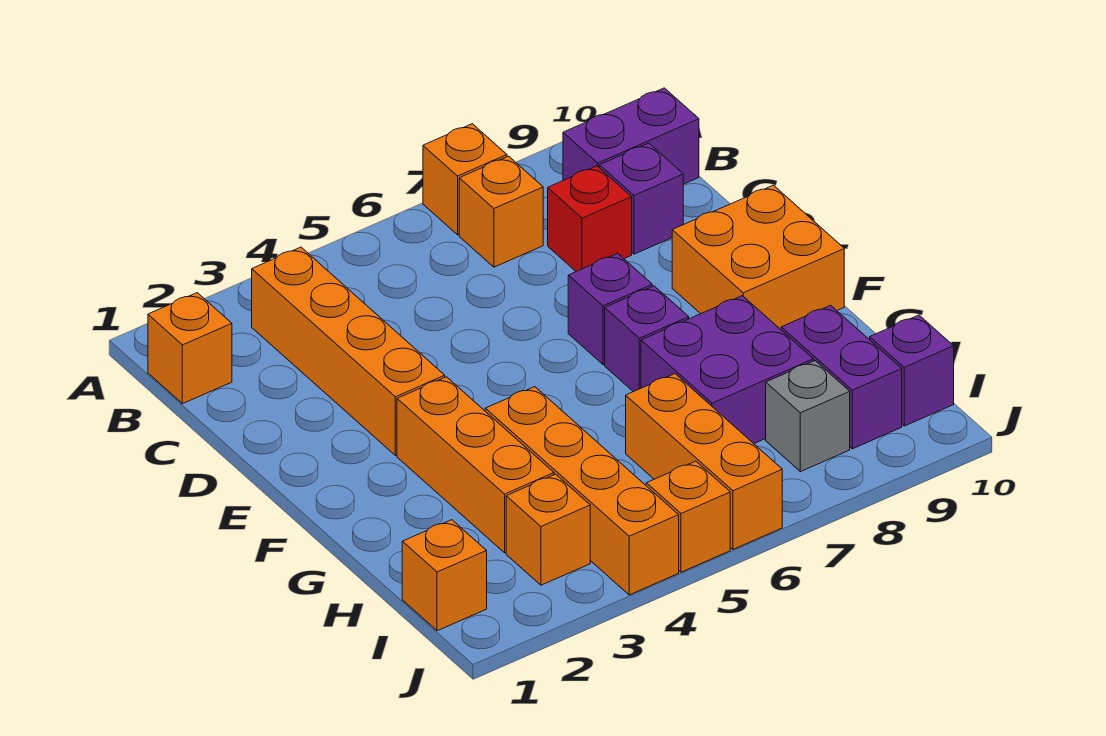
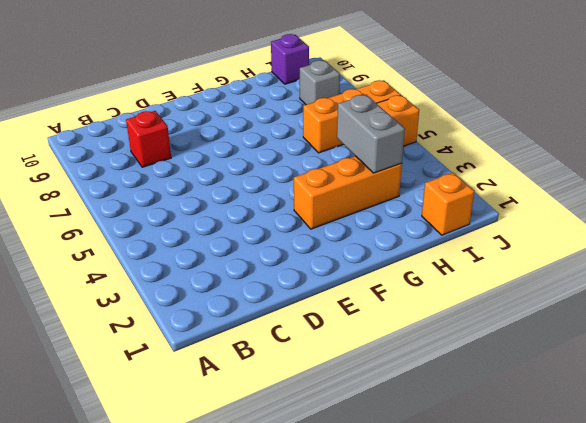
grey brick H3:H4 level 2 -> none
none -> orange brick A7 level 1
none -> orange brick B1 level 1
none -> orange brick B3:E3 level 1

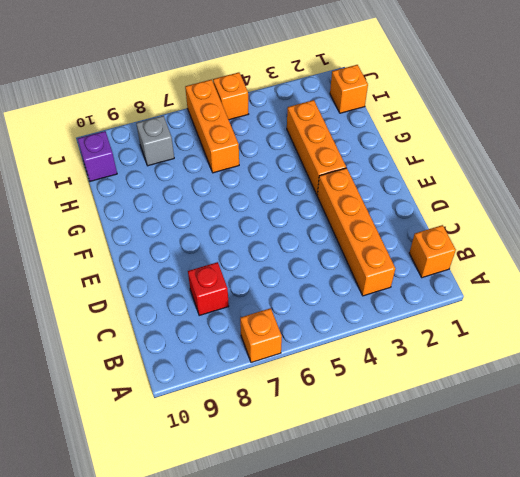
none -> orange brick B7 level 1
none -> purple brick B9:B10 level 1
none -> purple brick C9 level 1

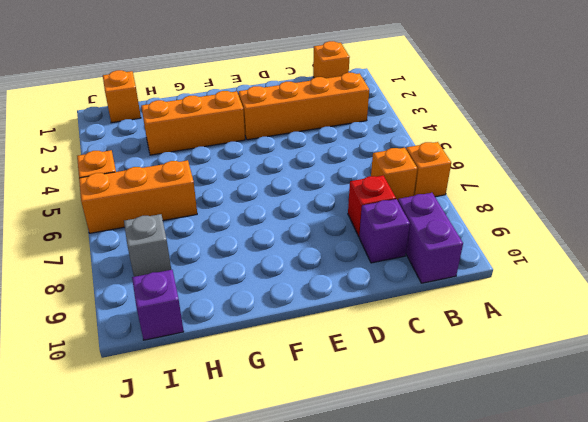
none -> purple brick E7 level 1
none -> orange brick E9:F10 level 1
none -> purple brick F7 level 1

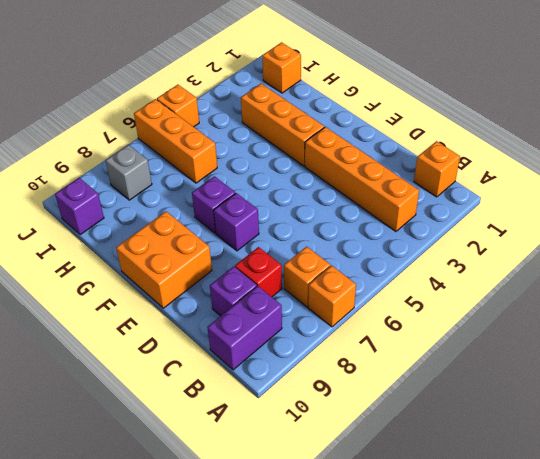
none -> orange brick G4:J4 level 1
none -> purple brick G7:H8 level 1
none -> purple brick H9:I9 level 1

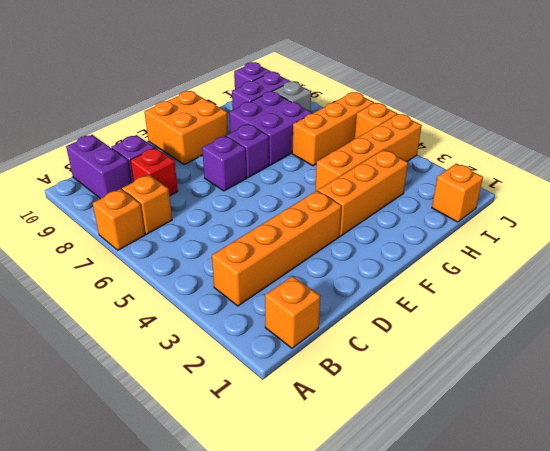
none -> orange brick I3 level 1

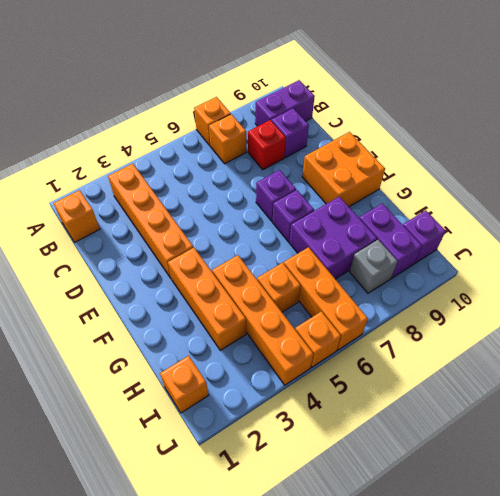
orange brick H5 level 1 -> orange brick I3 level 1

